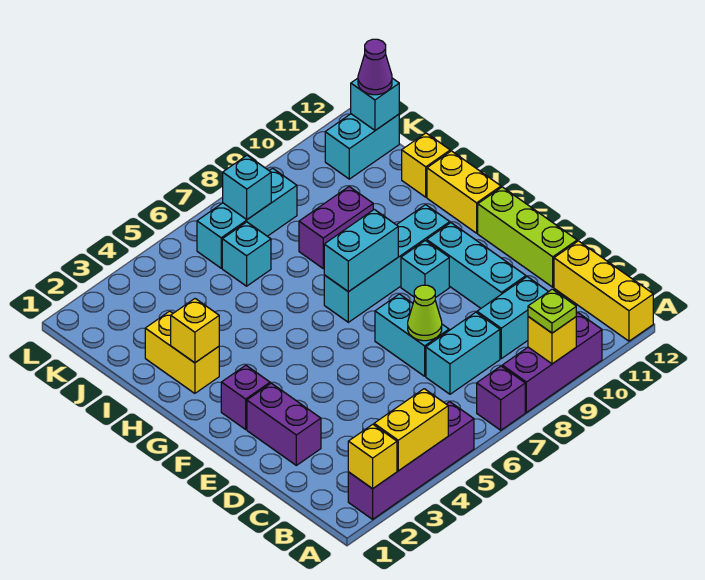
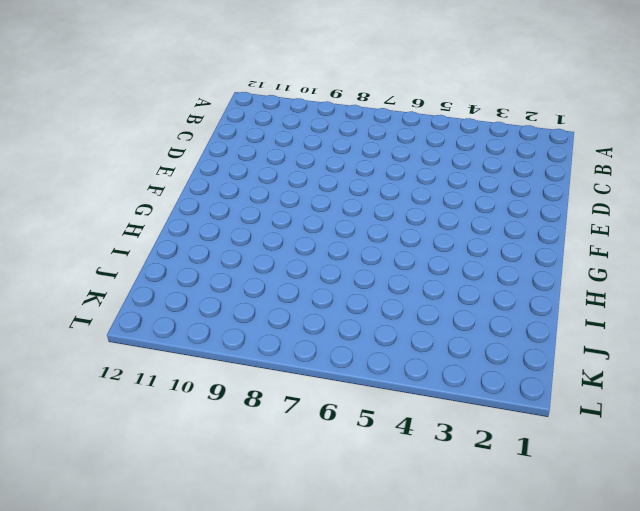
none -> purple brick A2:A5 level 1
none -> purple brick A7 level 1
none -> purple brick A8:A10 level 1
none -> yellow brick A12:C12 level 1

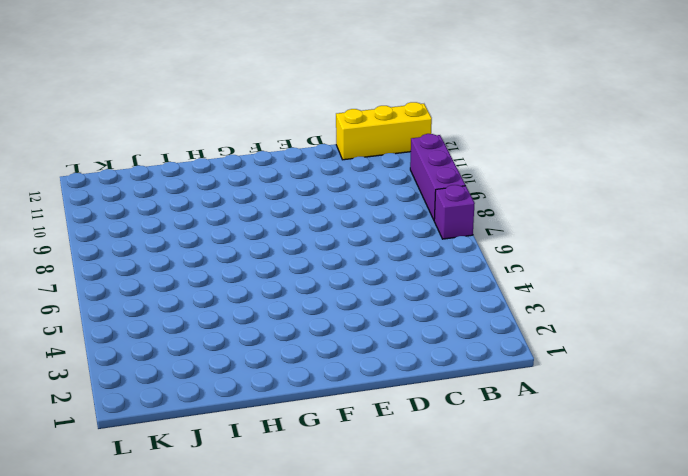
none -> purple brick A2:A5 level 1
none -> cyan brick C7:C8 level 1
none -> cyan brick C9:C10 level 1
none -> purple brick D2:E2 level 1

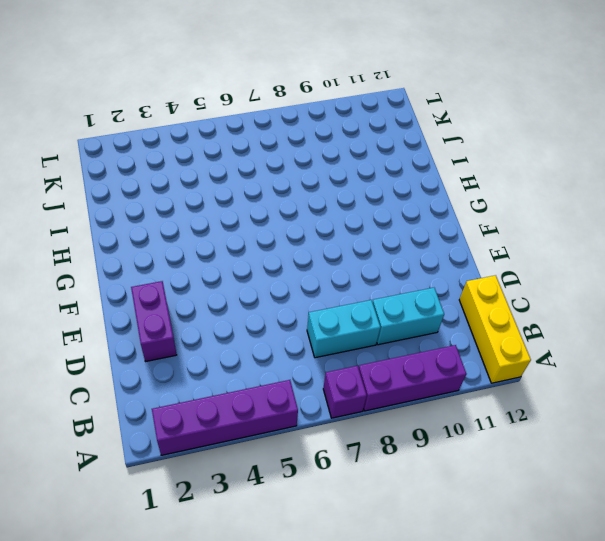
none -> cyan brick D7:E7 level 1
none -> cyan brick D10:F10 level 1
none -> lime brick D12:F12 level 1
none -> purple brick F2 level 1

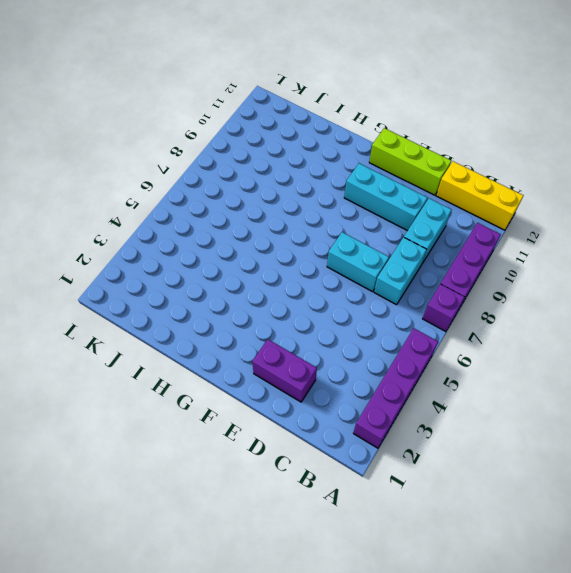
none -> purple brick F2 level 1
none -> cyan brick F9 level 1
none -> cyan brick G7:G10 level 1
none -> yellow brick G12:H12 level 1

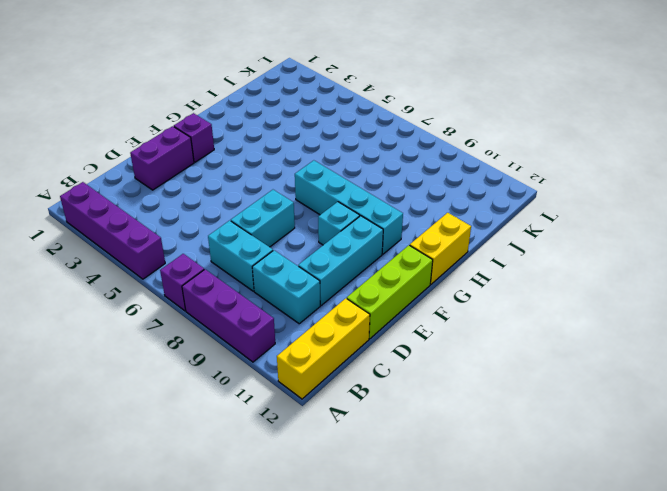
none -> yellow brick H2:I2 level 1
none -> purple brick I8:I9 level 1
none -> yellow brick I12 level 1
none -> cyan brick J6 level 1

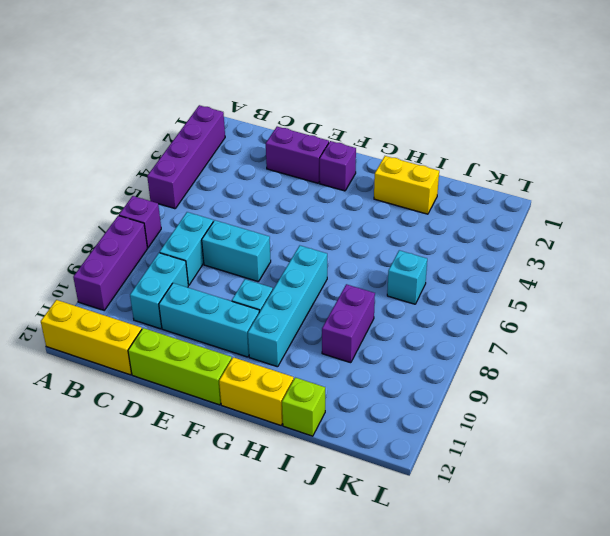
lime brick I12 level 1 -> yellow brick I12 level 1
none -> cyan brick K6:K8 level 1
none -> cyan brick K11:K12 level 1
none -> yellow brick A2 level 2
none -> yellow brick A3:A4 level 2

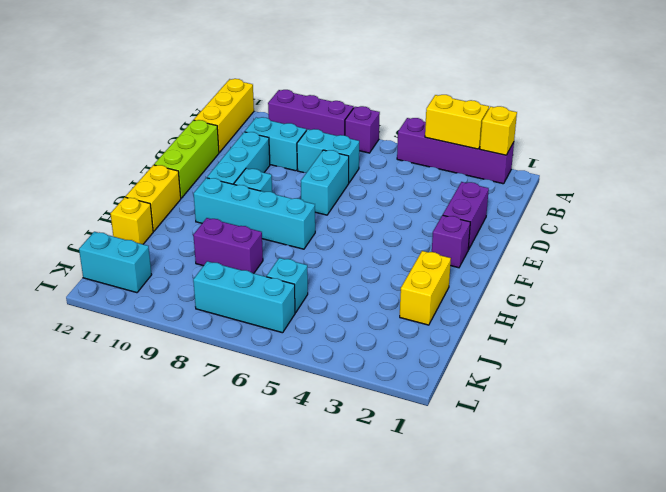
none -> yellow brick A9 level 2
none -> lime cone D7 level 2
none -> cyan brick G7:G8 level 2
none -> yellow brick H2 level 2

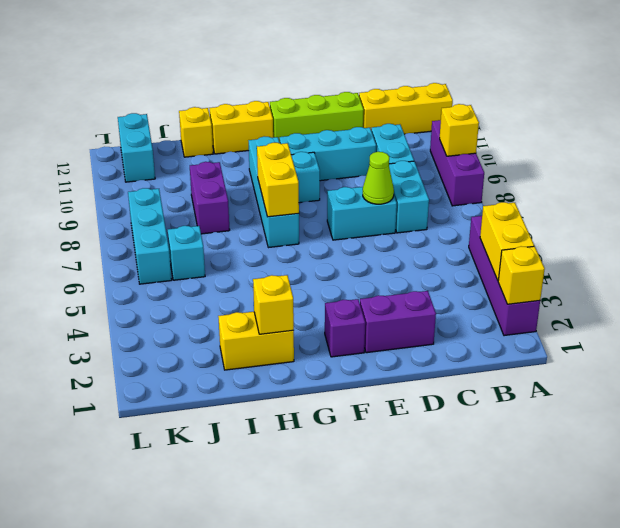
yellow brick G7:G8 level 2 -> cyan brick G7:G8 level 2
none -> purple brick A7 level 1
none -> cyan brick K7 level 2
none -> cyan brick K12 level 2
none -> lime plate A9 level 3

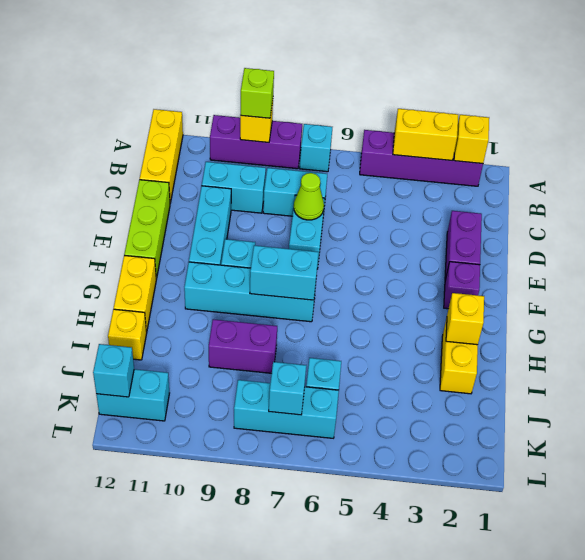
cyan brick A7 level 1 -> purple brick A7 level 1
lime brick A9 level 3 -> lime plate A9 level 3
none -> purple cone K12 level 3

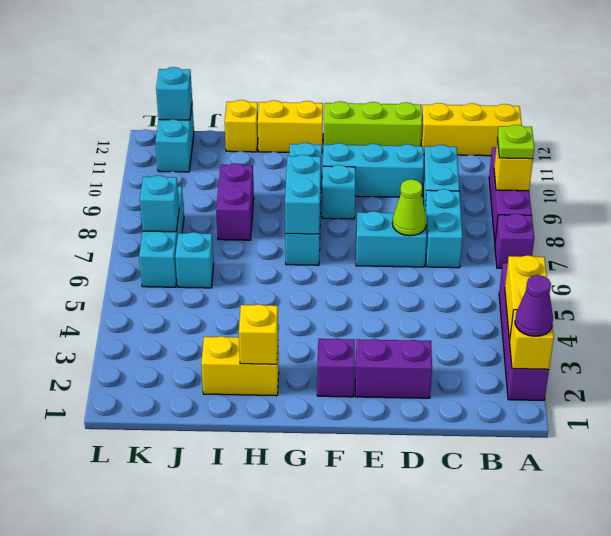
purple cone A2 level 3 -> purple cone K12 level 3

